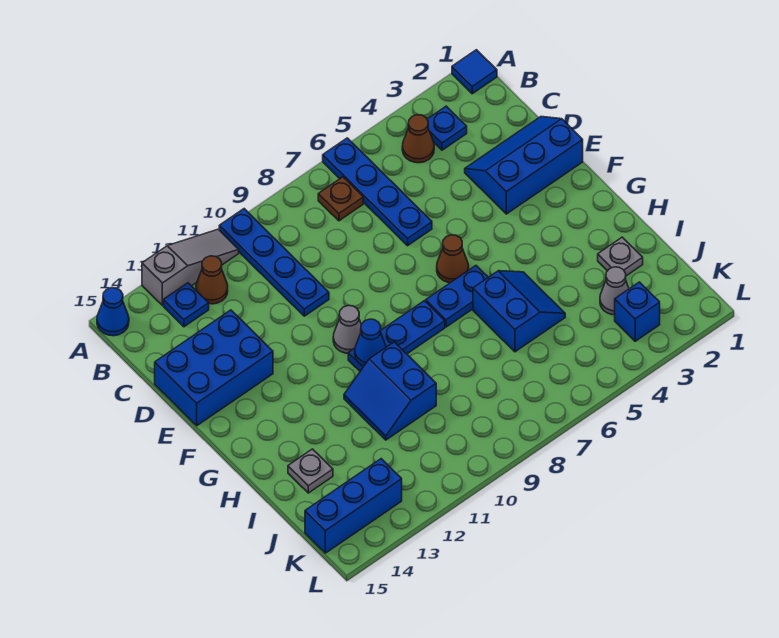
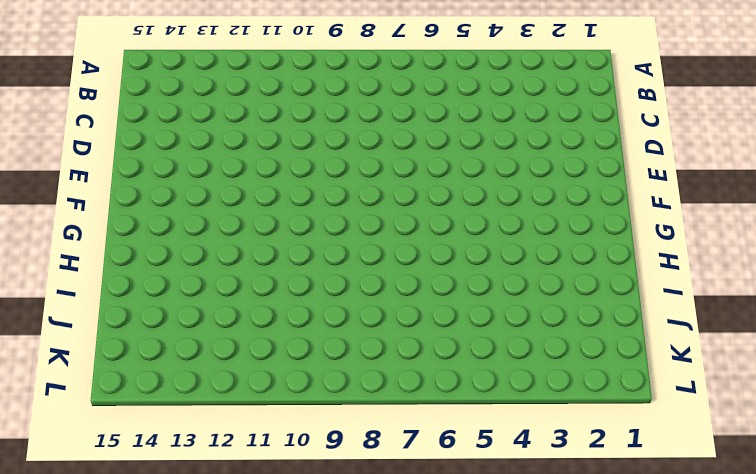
none -> blue tile A1 level 1
none -> blue plate A6:D6 level 1
none -> blue plate A10:D10 level 1

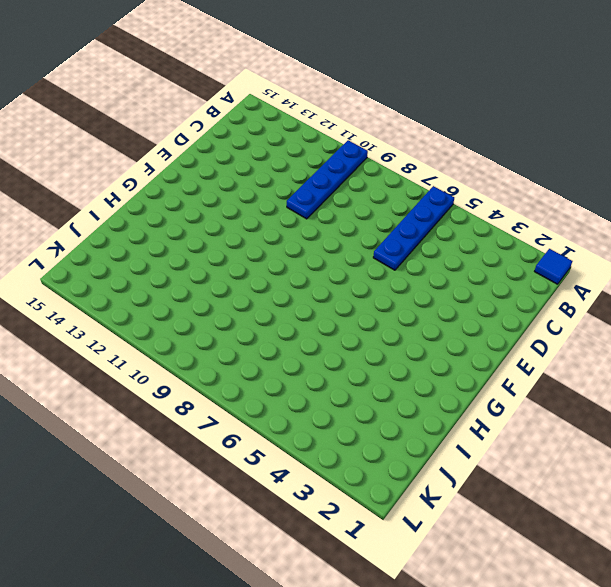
none -> grey slope A11:A13 level 1 top 13
none -> blue cone A15 level 1
none -> blue plate B3 level 1

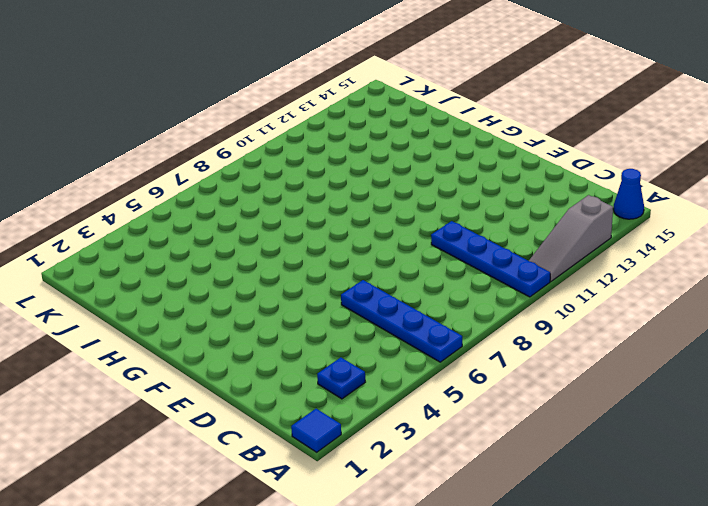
none -> brown cone B4 level 1
none -> brown plate B7 level 1
none -> brown cone B12 level 1

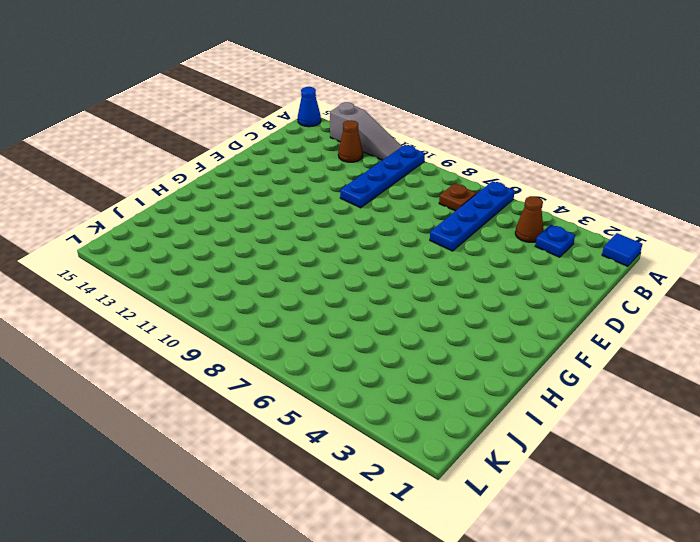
none -> blue plate B13 level 1
none -> blue slope D1:E3 level 1 top E
none -> blue brick D13:E15 level 1

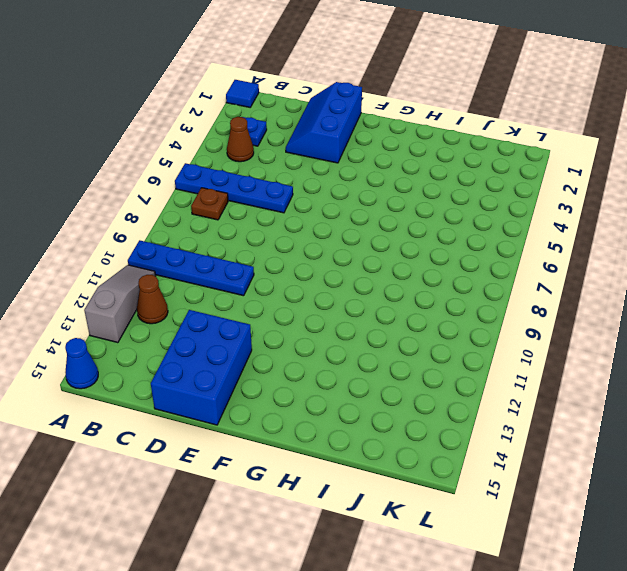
none -> blue plate B13 level 1
none -> brown cone F6 level 1
none -> grey cone F10 level 1

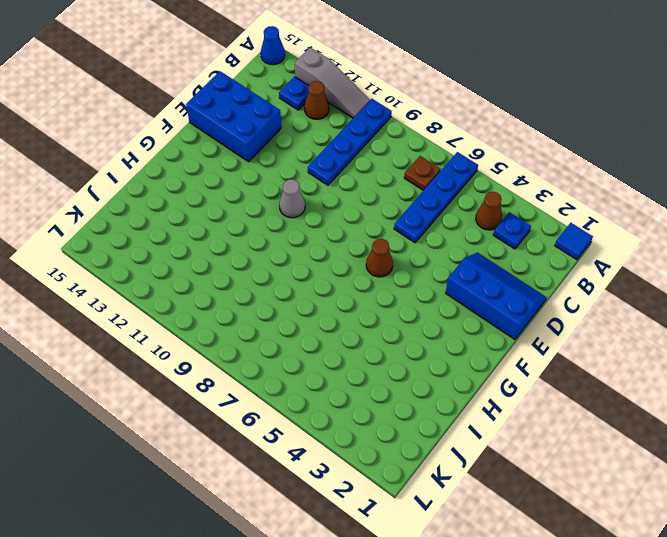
none -> blue plate G6:G7 level 1
none -> blue plate G8:G10 level 1
none -> blue slope H5:I6 level 1 top 6

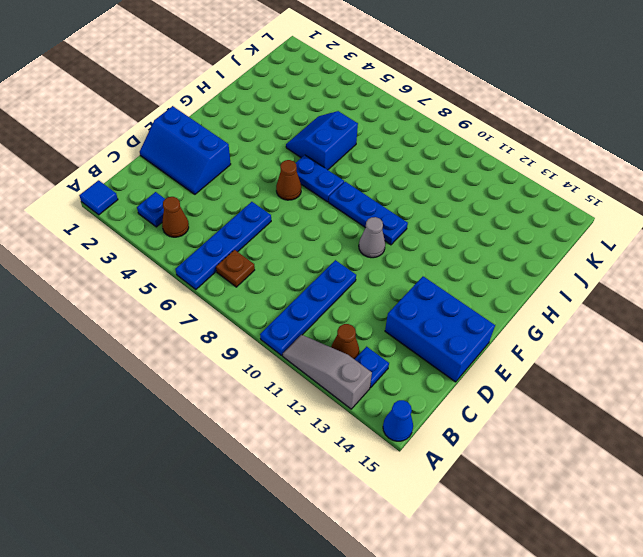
none -> blue slope H10:I11 level 1 top 10
none -> grey plate I2 level 1
none -> grey plate I14 level 1

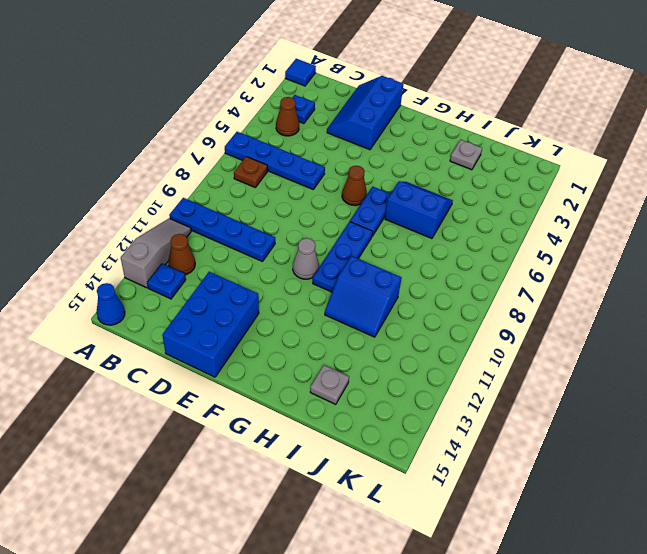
none -> grey cone J3 level 1
none -> blue brick K3 level 1
none -> blue brick K13:K15 level 1

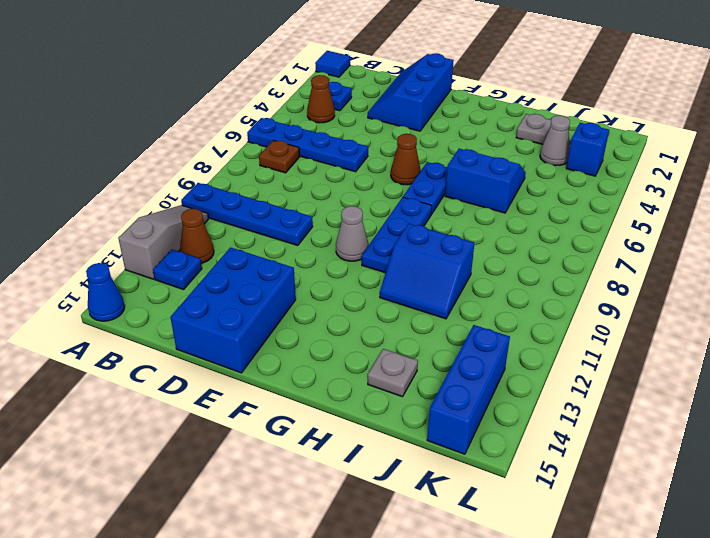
none -> blue cone G10 level 2

